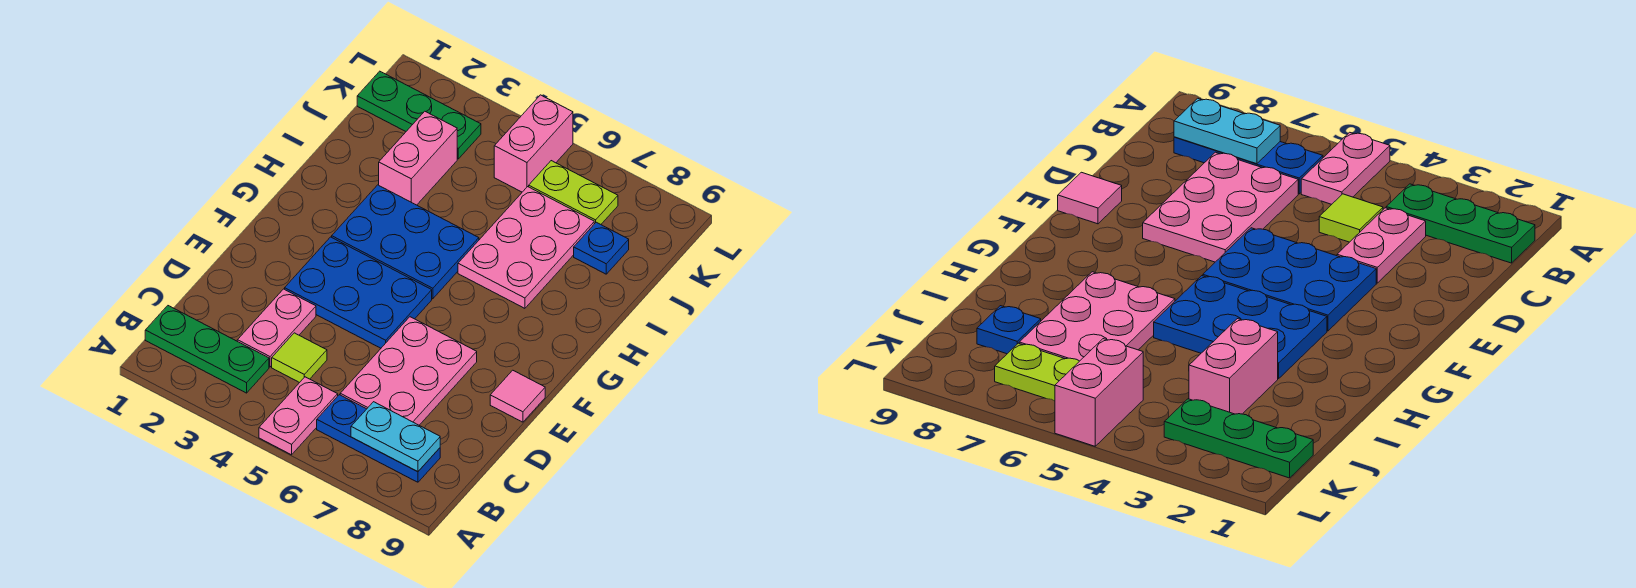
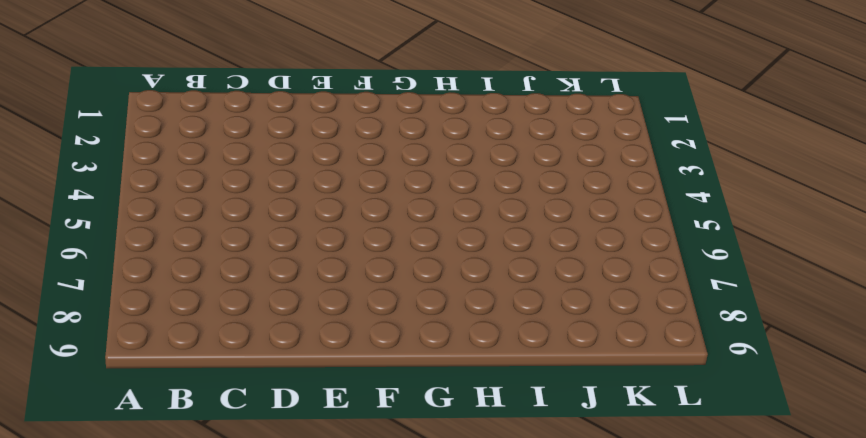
none -> pink plate A5:B5 level 1
none -> green plate B1:B3 level 1
none -> blue plate B6:B8 level 1

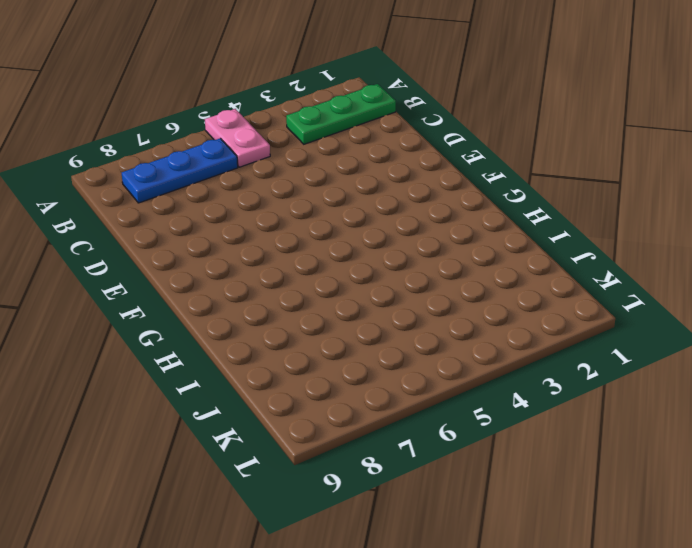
none -> pink plate C3:D3 level 1
none -> lime tile C4 level 1
none -> pink plate C6:E7 level 1

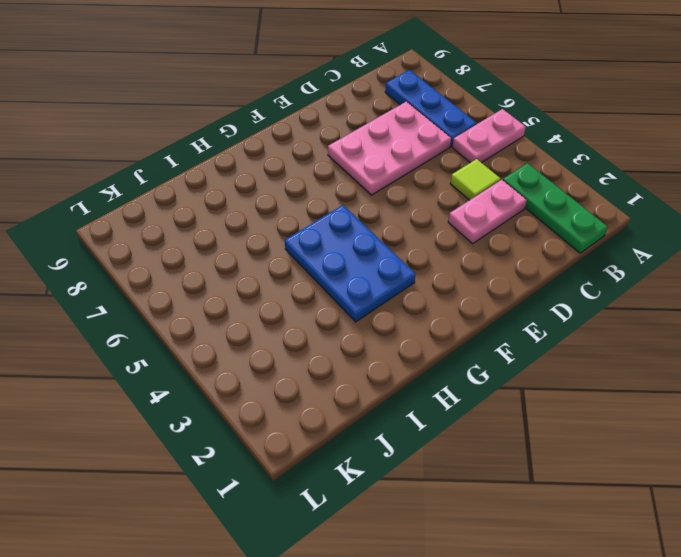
none -> blue plate E3:F5 level 1
none -> pink tile E9 level 1
none -> pink plate H6:J7 level 1

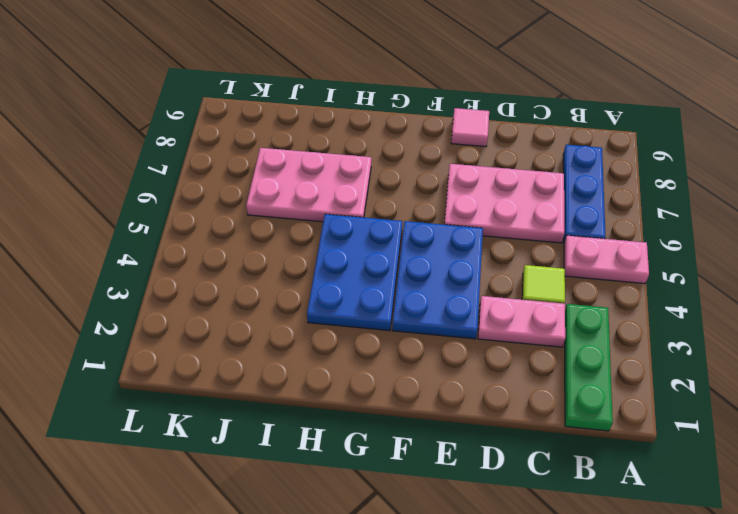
none -> pink brick I3:J3 level 1
none -> blue plate J8 level 1
none -> green plate K1:K3 level 1

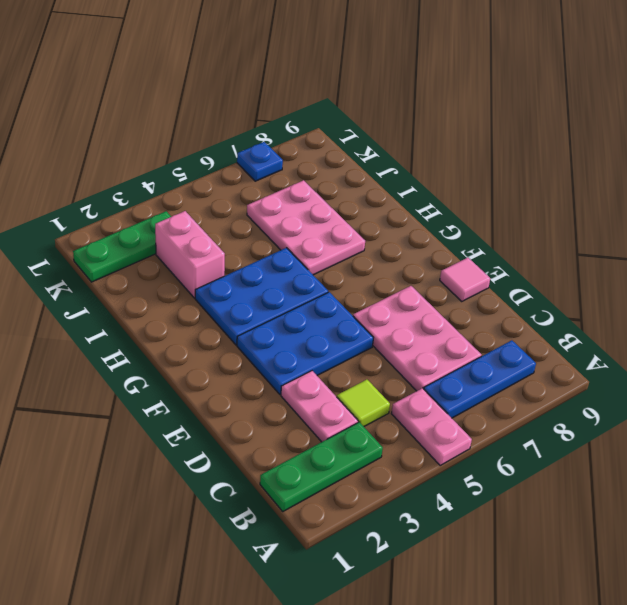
blue plate L7 level 1 -> blue plate J8 level 1
none -> pink brick K5:L5 level 1
none -> lime plate K6:K7 level 1
none -> cyan plate B7:B8 level 2

